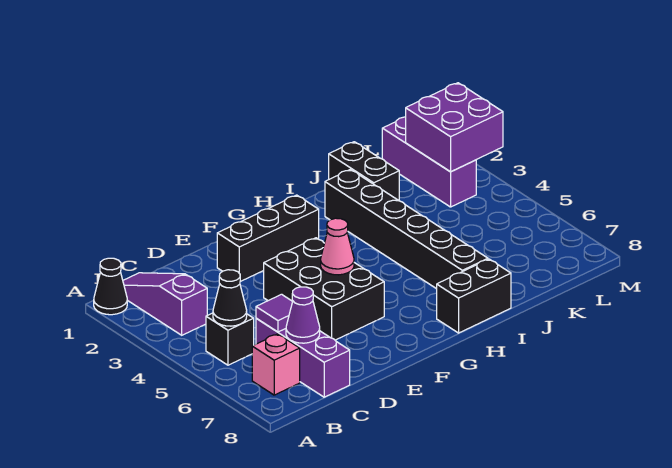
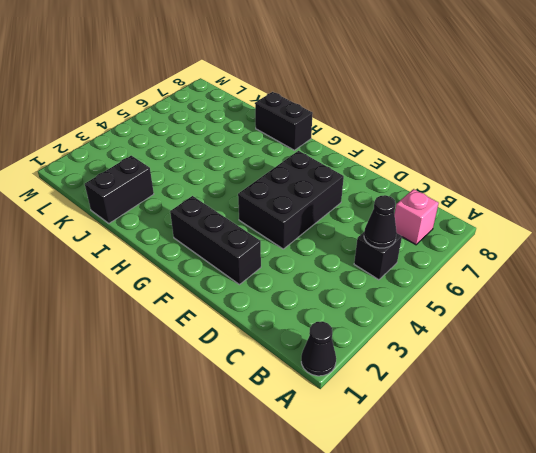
none -> purple slope B1:B3 level 1 top 3
none -> purple brick C6:C8 level 1
none -> black brick I2:I7 level 1

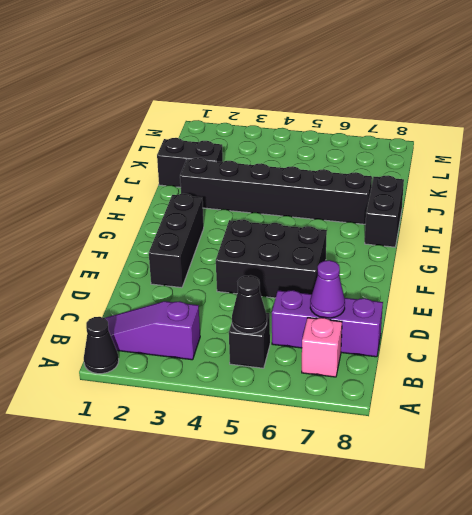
none -> purple brick L1:L3 level 1
none -> purple tile C6 level 2
none -> pink cone F5 level 2

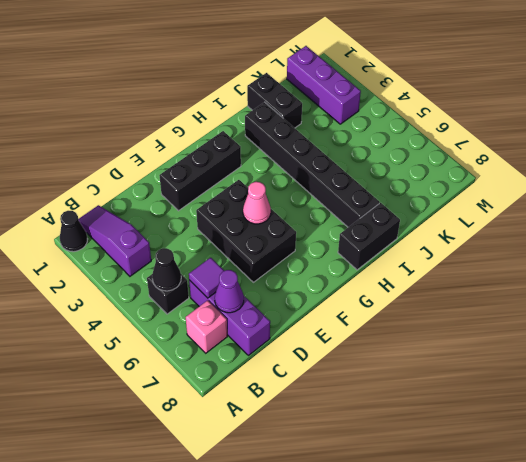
none -> purple brick L2:M3 level 2

